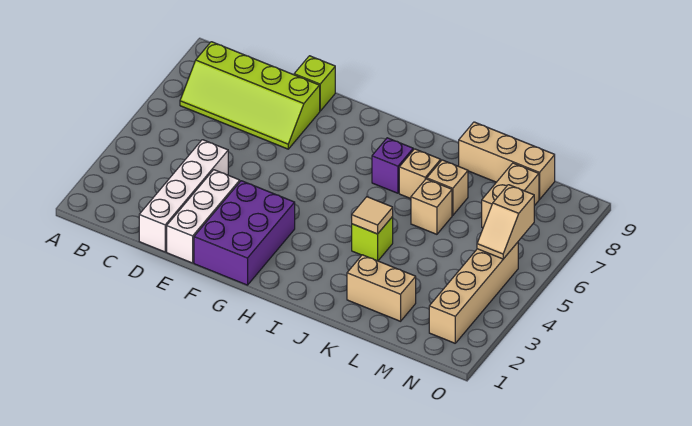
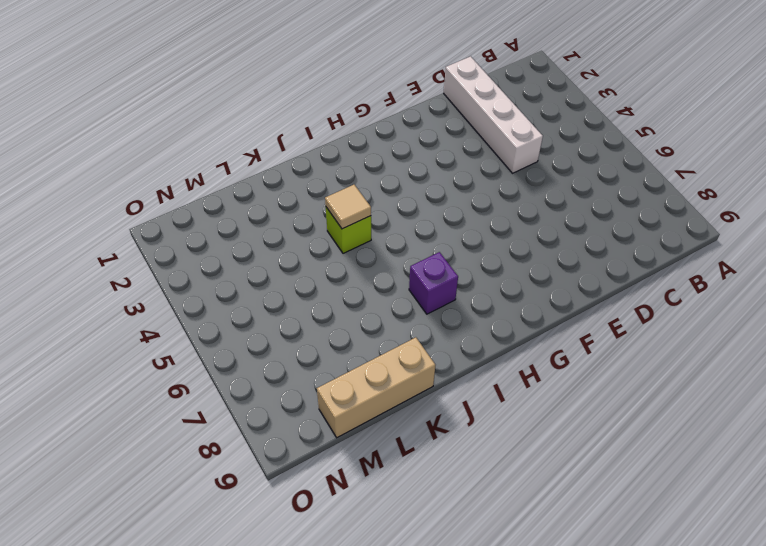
none -> lime slope B7:E8 level 1 top 8
none -> white brick E1:E3 level 1
none -> lime brick E9 level 1

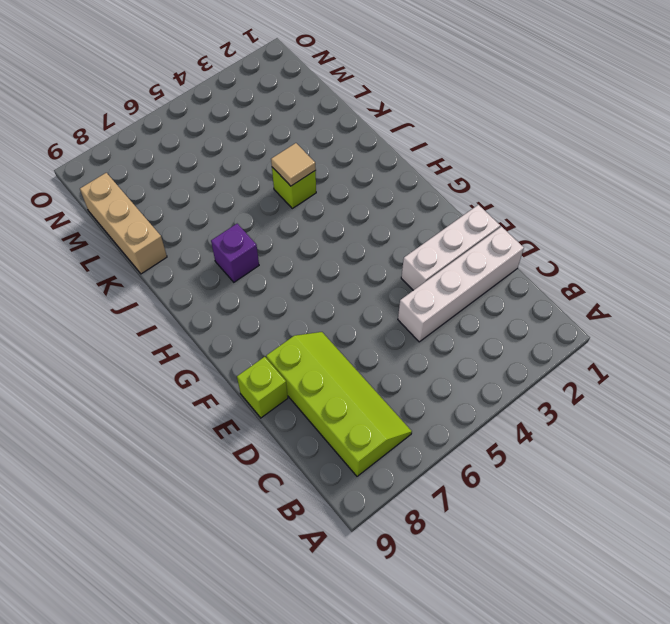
none -> purple brick F1:G3 level 1
none -> tan brick J7 level 1
none -> tan brick K2:L2 level 1

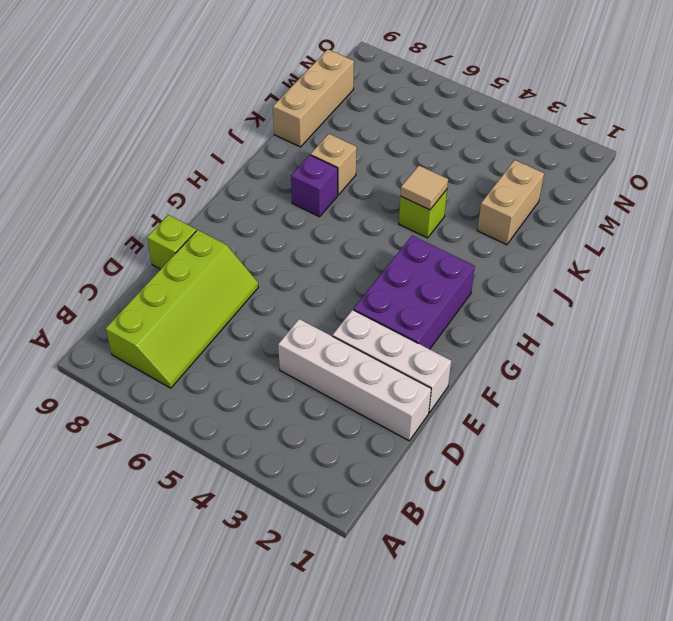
purple brick F2:H3 level 1 -> purple brick F1:G3 level 1
none -> tan brick K6 level 1
none -> tan brick K7 level 1
none -> tan brick M7:M8 level 1

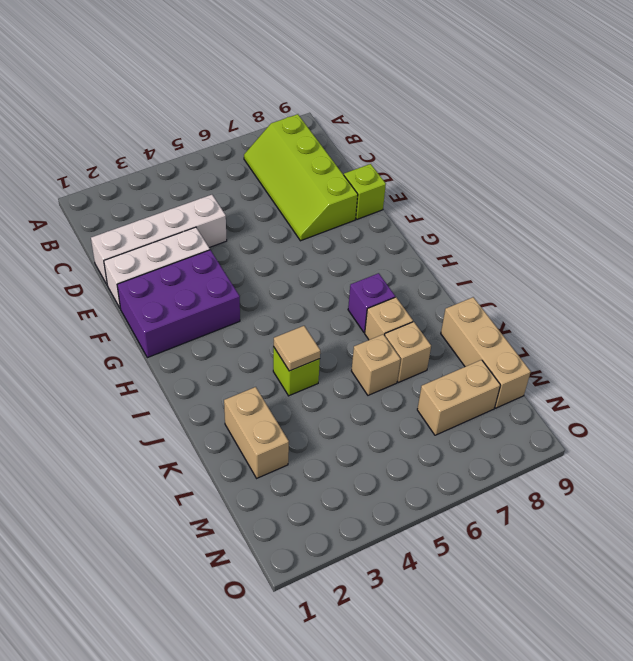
none -> tan brick N2:N5 level 1
none -> tan slope N5:N6 level 2 top 6

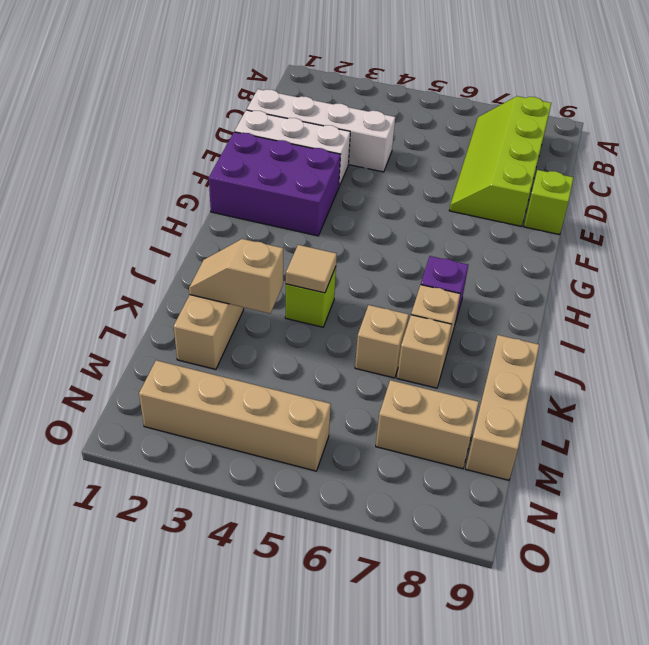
tan slope K2:K3 level 2 top 3 -> tan slope N5:N6 level 2 top 6

